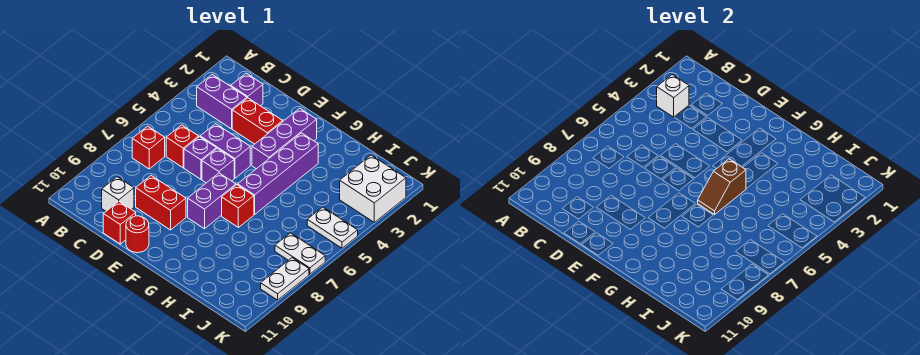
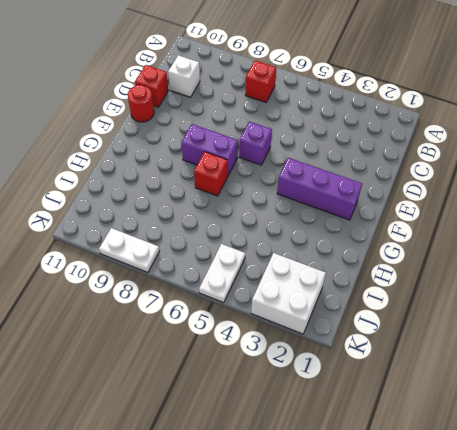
none -> purple brick B3:C3 level 1
none -> purple brick C2 level 1
none -> red brick C6 level 1

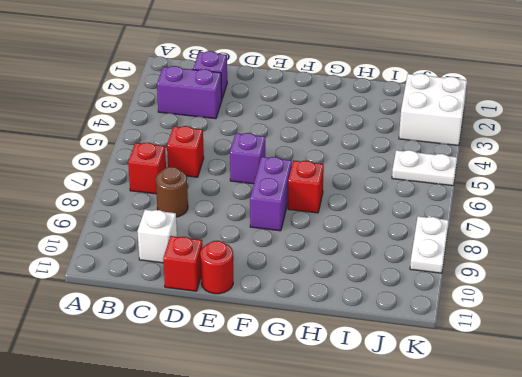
brown round brick C8 level 1 -> none
none -> red brick D3:E3 level 1
none -> purple brick D5:E5 level 1
none -> purple brick D6 level 1

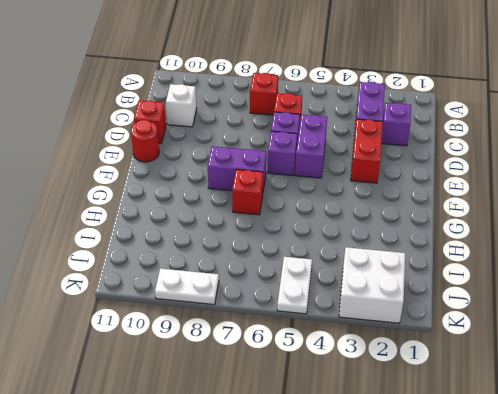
none -> red brick D9:E9 level 1
none -> purple brick F2:F4 level 1
none -> purple brick G3:G6 level 1

